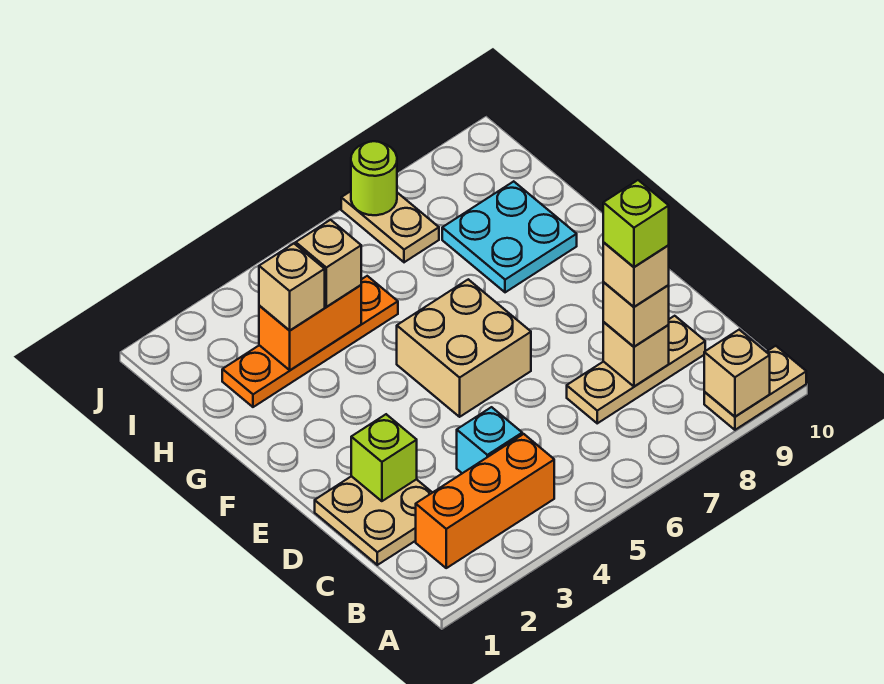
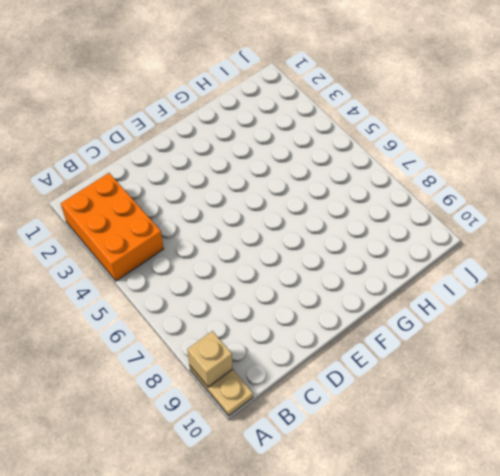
orange brick A2:B4 level 1 -> orange brick B2:B4 level 1
none -> tan plate C1:D2 level 1
none -> cyan brick C4 level 1
none -> tan plate C7:C9 level 1

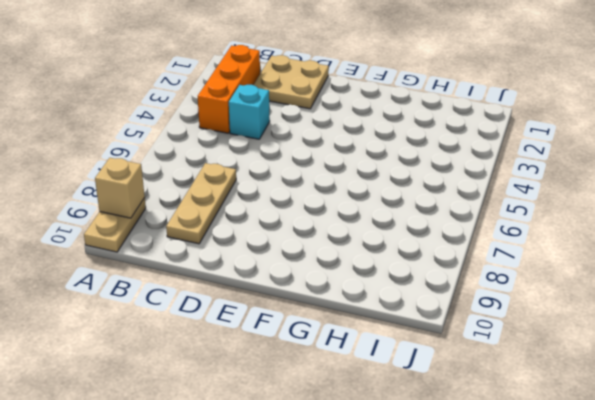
none -> tan brick E5:F6 level 1
none -> cyan plate G8:H9 level 1
none -> orange plate H2:H5 level 1

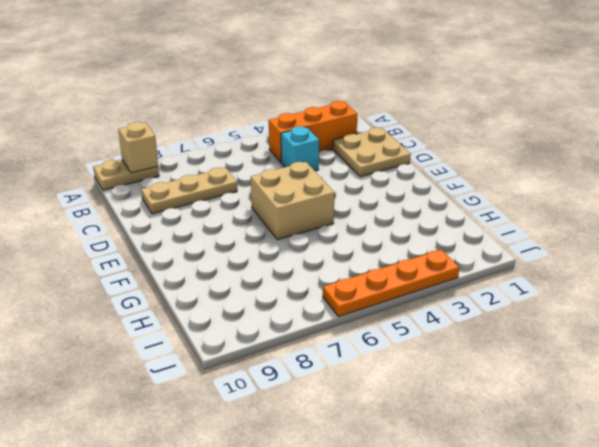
orange plate J3:J6 level 1 -> orange plate H2:H5 level 1
none -> cyan plate G8:H9 level 1
none -> tan plate I7:J7 level 1
none -> tan brick C8 level 2

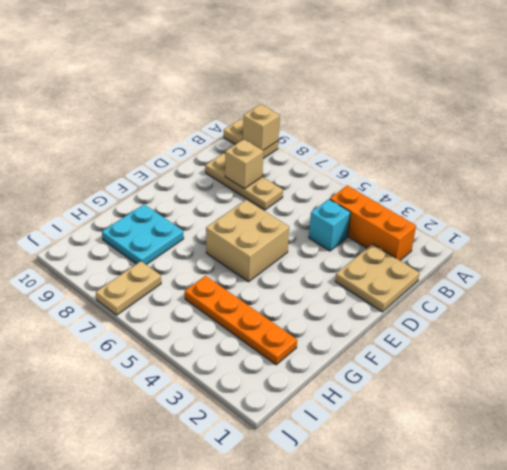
none -> lime brick D2 level 2
none -> orange brick H3:H4 level 2
none -> lime round brick J7 level 2

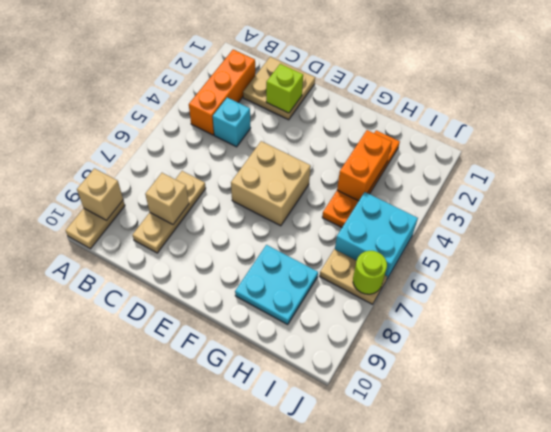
cyan brick I5:J6 level 1 -> none
none -> tan brick C8 level 3
none -> tan brick H3 level 3
none -> tan brick H4 level 3

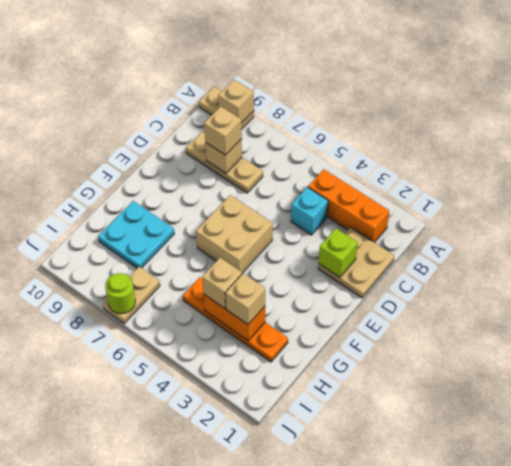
none -> tan brick C8 level 4
none -> lime brick C8 level 5

